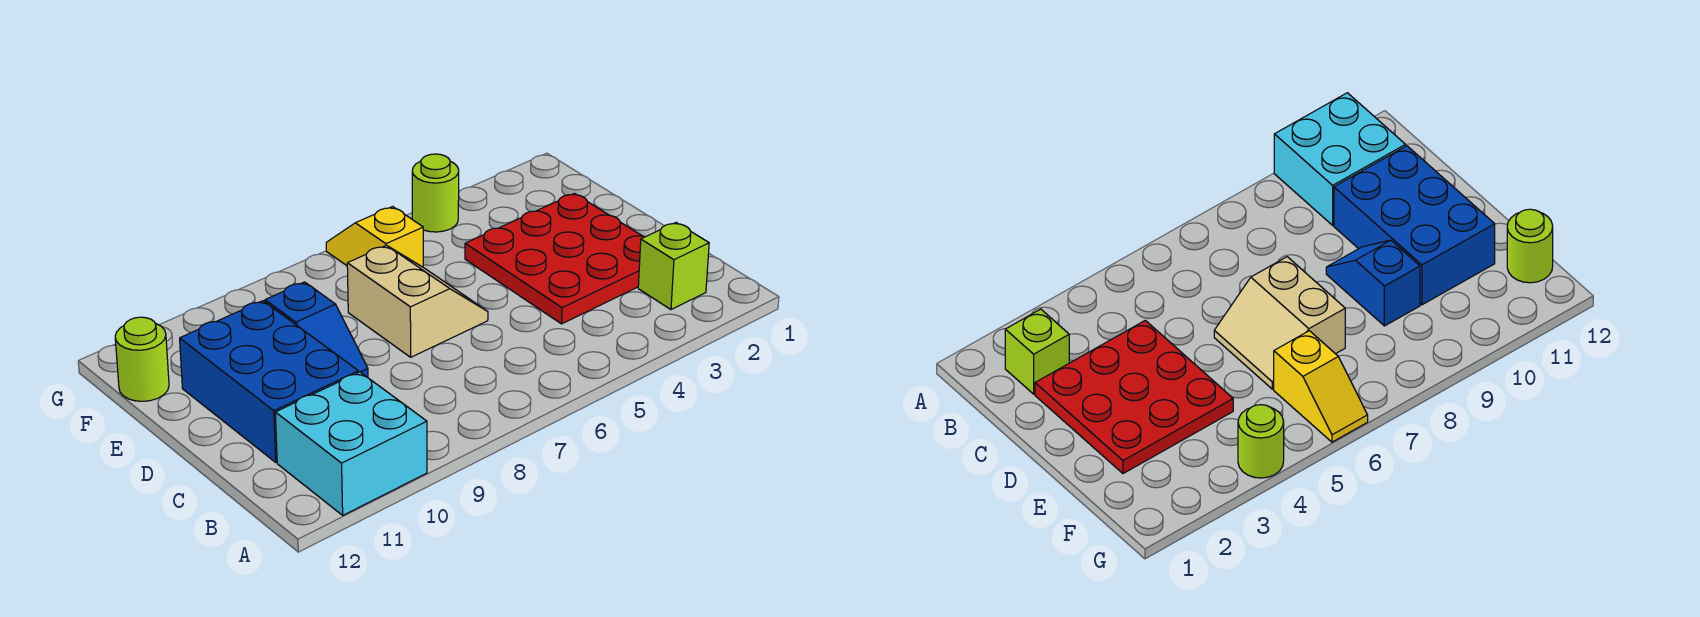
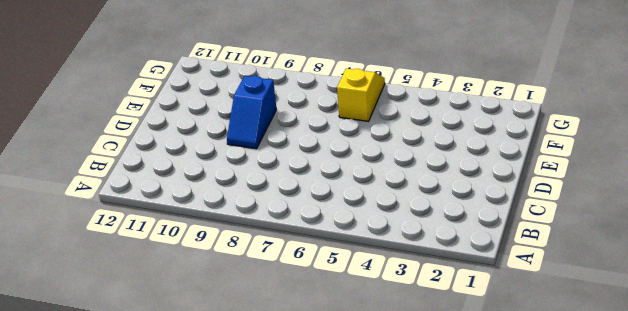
none -> cyan brick A10:B11 level 1
none -> lime brick B2 level 1

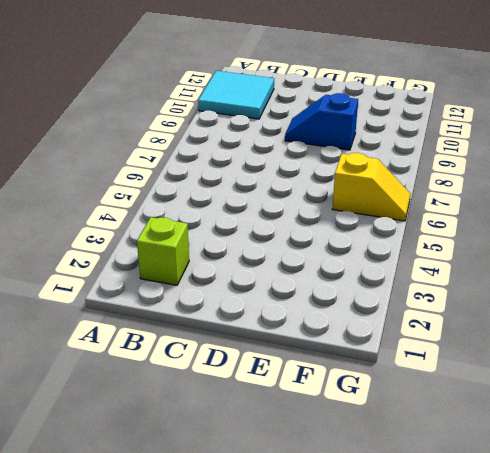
cyan tile A10:B11 level 1 -> cyan brick A10:B11 level 1
none -> red plate C2:E4 level 1
none -> blue brick C10:E11 level 1

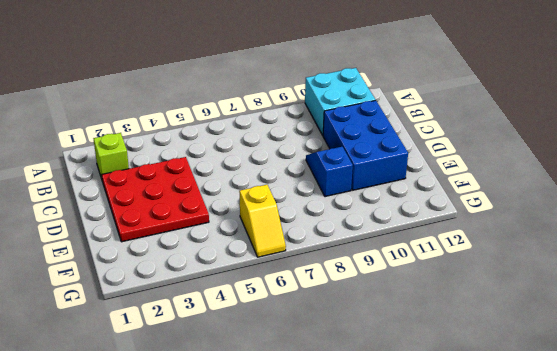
none -> tan slope D6:E7 level 1 top 7
none -> lime round brick F12 level 1

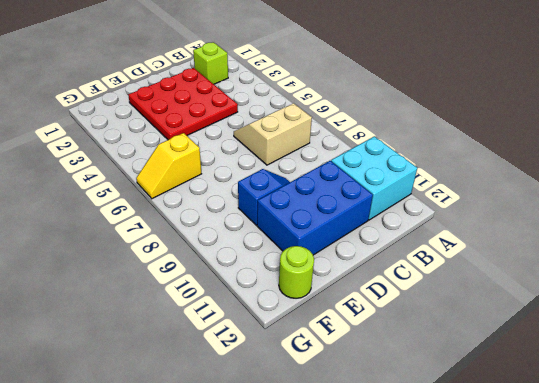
tan slope B6:C7 level 1 top 7 -> tan slope D6:E7 level 1 top 7
none -> lime round brick G4 level 1

